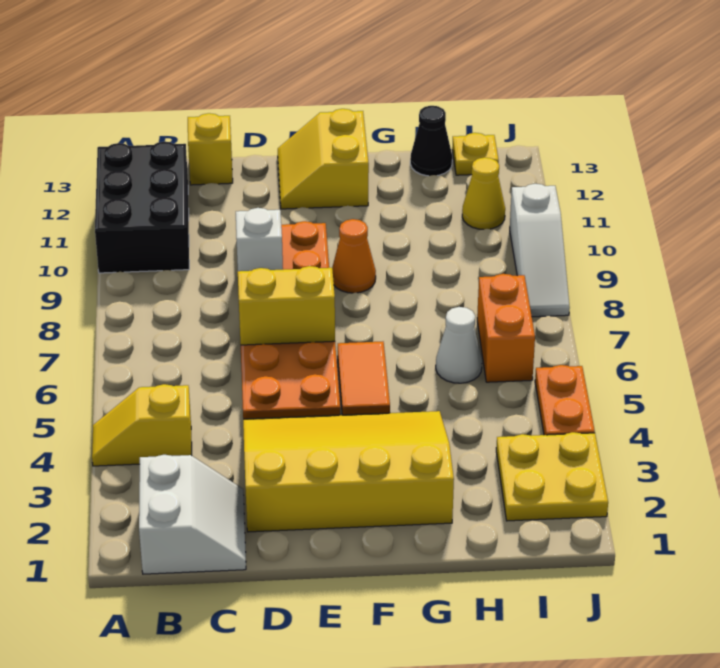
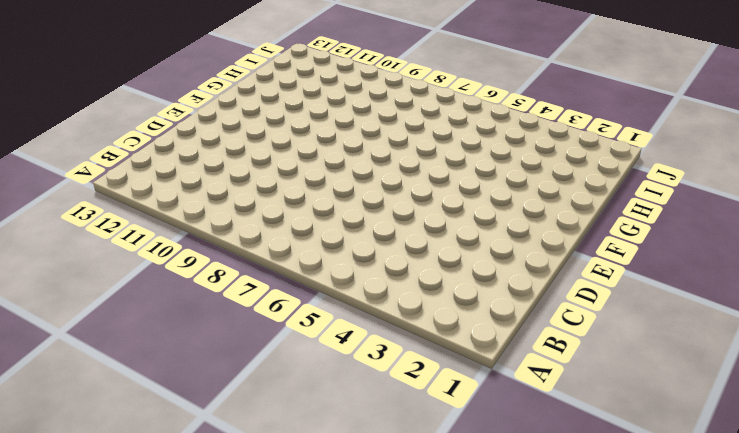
none -> yellow slope A4:B4 level 1 top B
none -> black brick A10:B12 level 1
none -> white slope B1:C2 level 1 top B

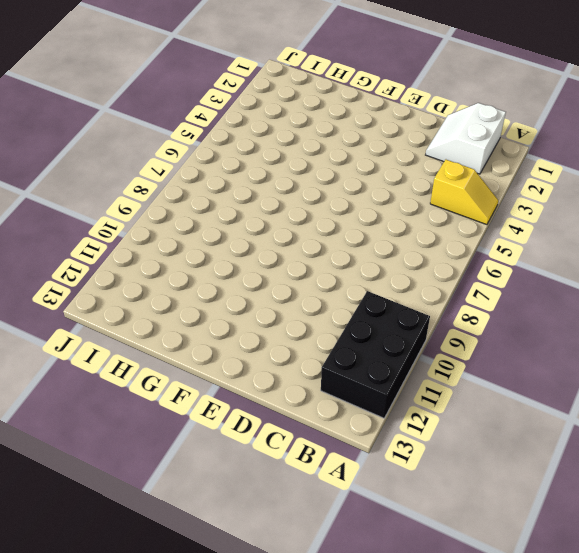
none -> yellow brick C13 level 1
none -> yellow slope D2:G4 level 1 top 2
none -> orange plate D5:E10 level 1

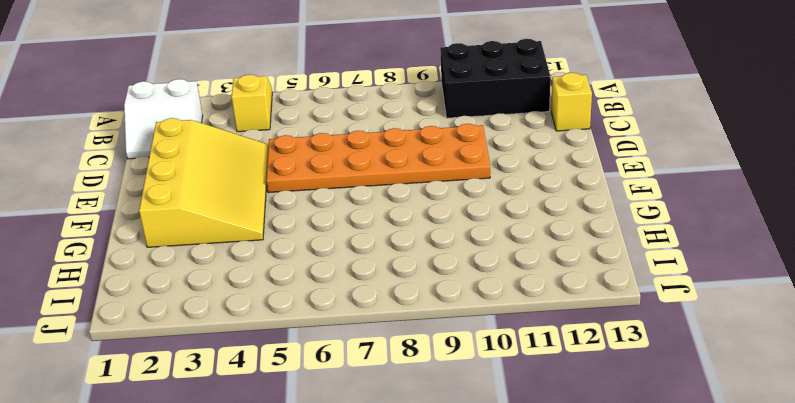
none -> yellow slope E12:F13 level 1 top F
none -> orange tile F5:F6 level 1
none -> orange cone F9 level 1

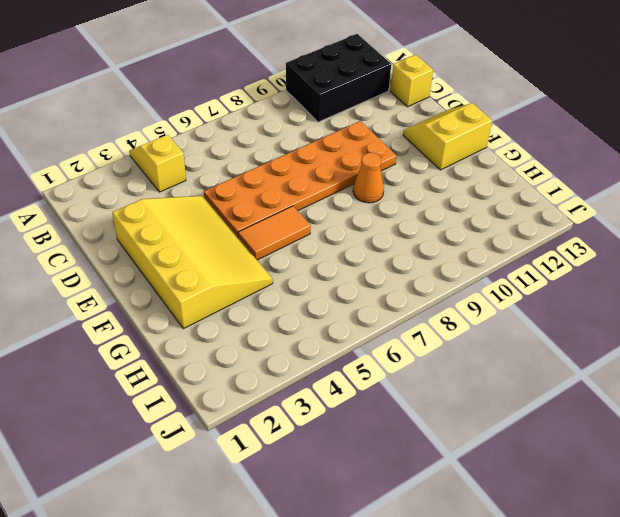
none -> white slope B1:C2 level 1 top B
none -> white cone H6 level 1
none -> black cone H13 level 1

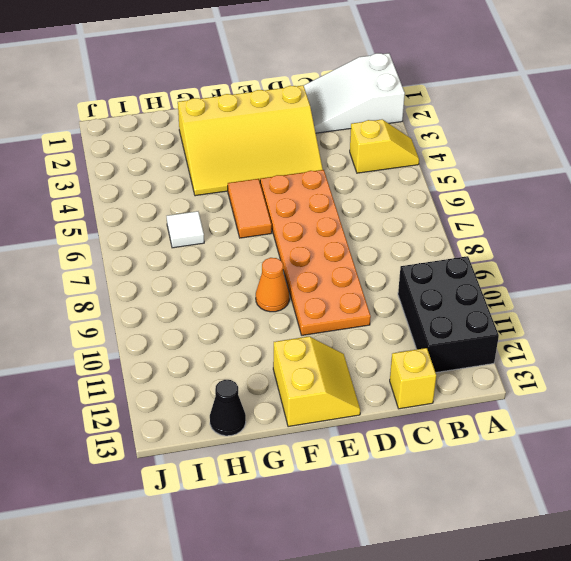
white slope A1:C2 level 1 top A -> white slope B1:C2 level 1 top B
white tile H6 level 1 -> white cone H6 level 1
none -> yellow plate I2:J3 level 1
none -> orange brick I6:I7 level 1
none -> yellow cone I11 level 1

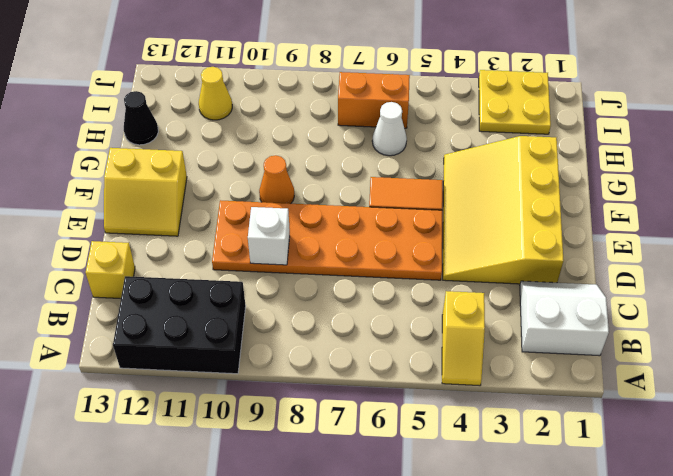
none -> yellow plate I13 level 1
none -> orange plate J4:J5 level 1
none -> white slope J8:J10 level 1 top 10

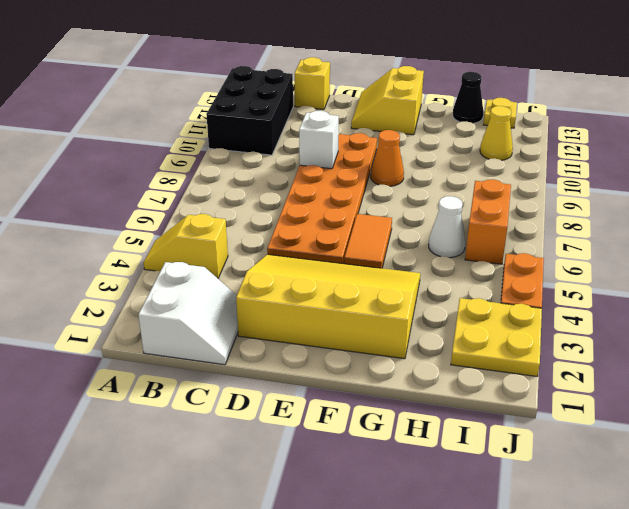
none -> white slope J8:J10 level 1 top 10
none -> yellow brick D7:E7 level 2

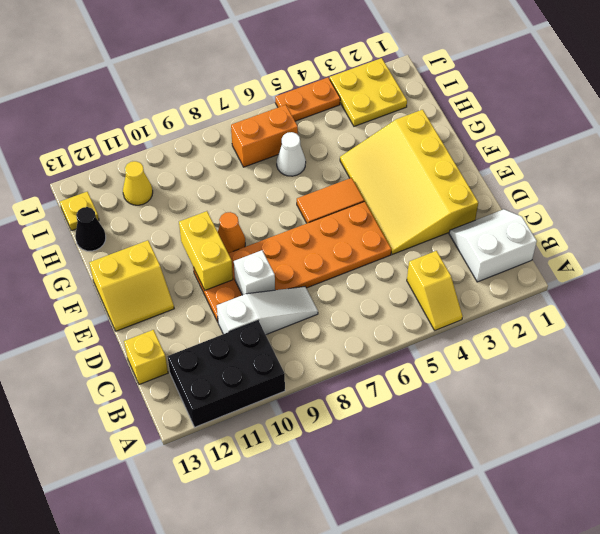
white slope C8:C10 level 1 top 10 -> white slope J8:J10 level 1 top 10
yellow brick E10:F10 level 2 -> yellow brick D7:E7 level 2

